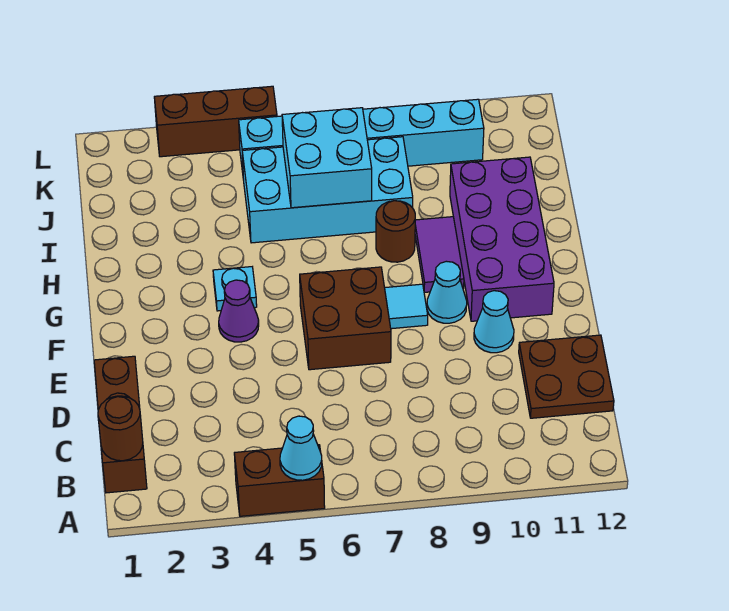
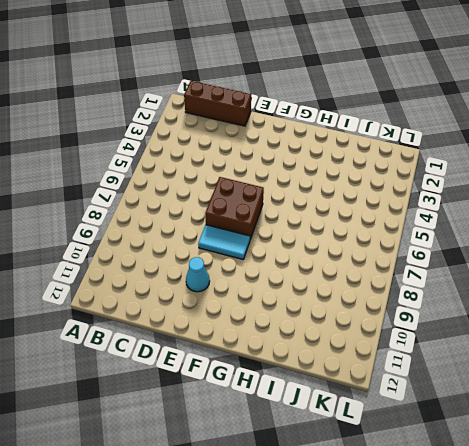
cyan tile E8:F8 level 1 -> cyan tile F8 level 1
none -> brown brick A4:A5 level 1
none -> brown plate C11:D12 level 1
none -> purple cone F4 level 1

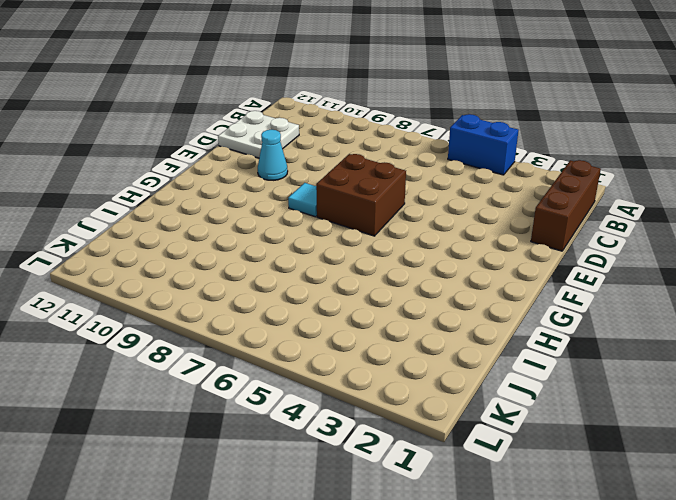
blue brick A4:A5 level 1 -> brown brick A4:A5 level 1
white plate C11:D12 level 1 -> brown plate C11:D12 level 1
none -> purple cone F4 level 1
none -> cyan cone F9 level 1
none -> purple brick F10:I11 level 1

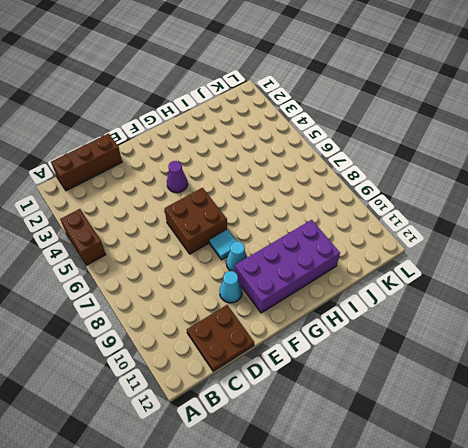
none -> cyan plate G4 level 1
none -> purple tile G9:H9 level 1
none -> brown round brick H8 level 1

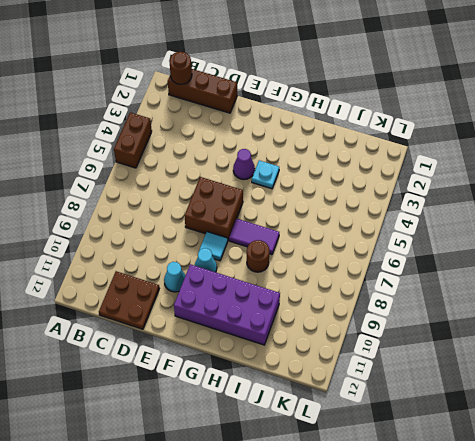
purple tile G7:H7 level 1 -> purple tile G9:H9 level 1
none -> cyan brick I5:J8 level 1
none -> cyan brick K5:K10 level 1
none -> brown brick L3:L5 level 1

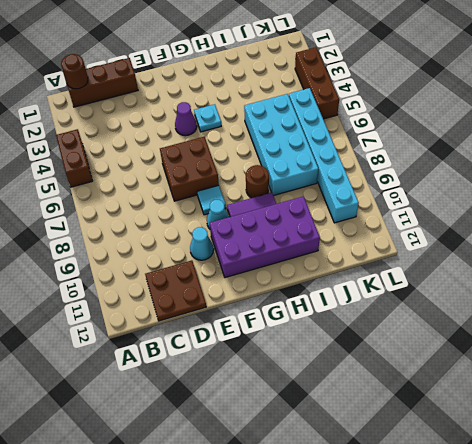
none -> cyan cone A5 level 2
none -> cyan brick I6:J7 level 2

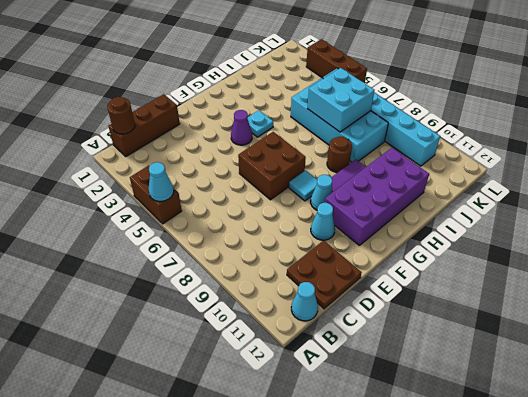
cyan cone B12 level 1 -> none

